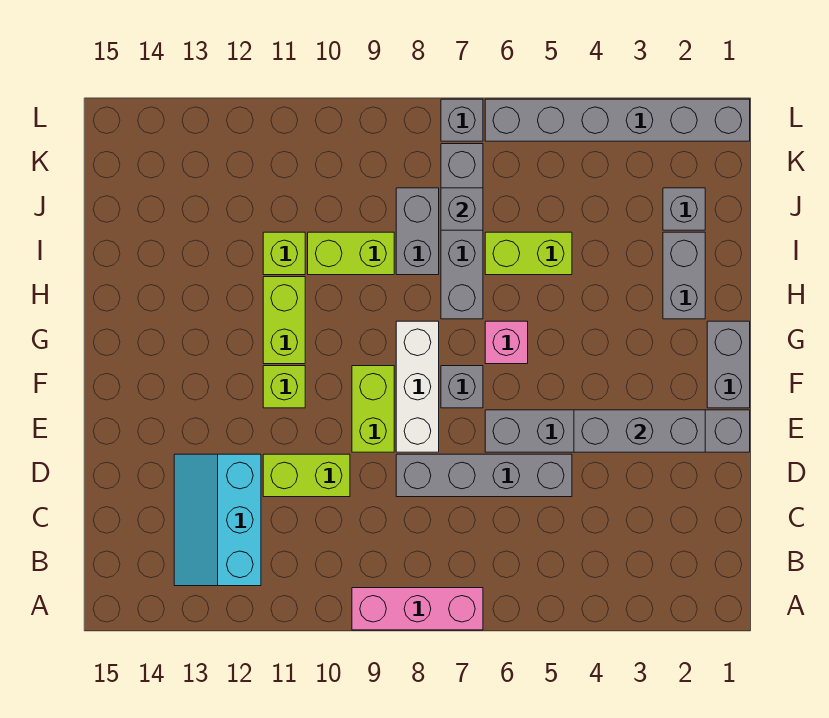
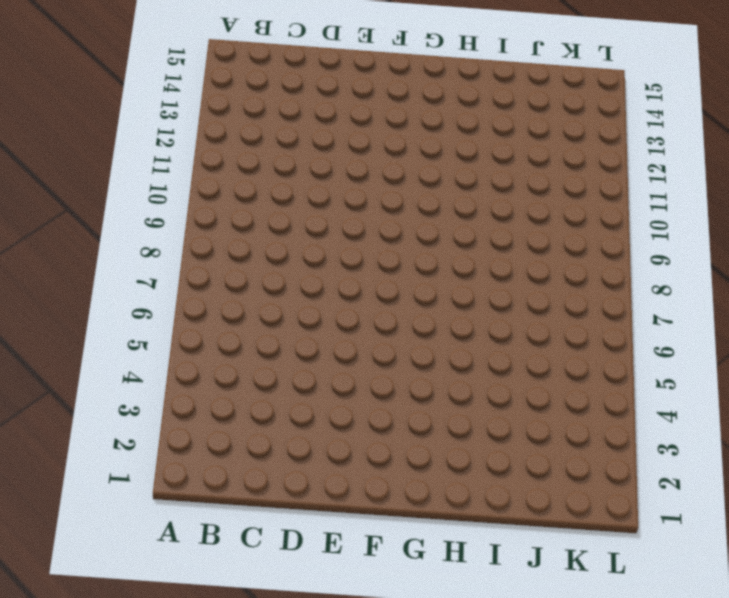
none -> pink brick A7:A9 level 1
none -> cyan slope B12:D13 level 1 top 12
none -> grey brick D5:D8 level 1

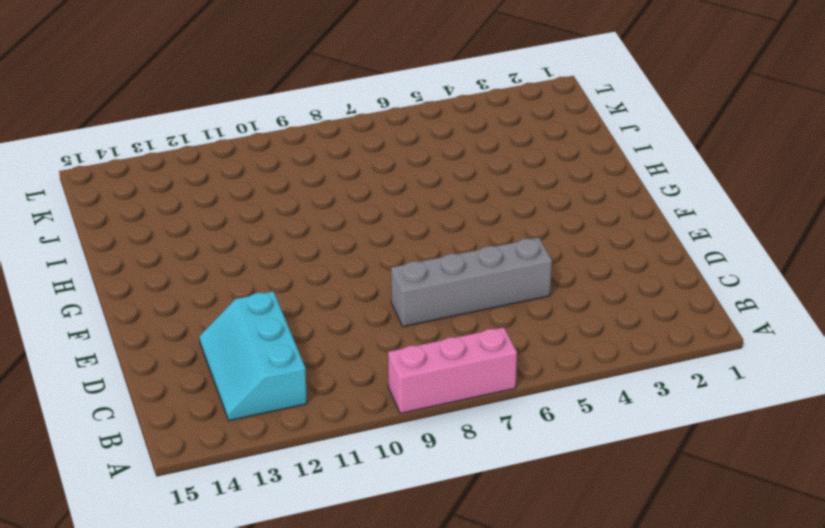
none -> lime brick D10:D11 level 1
none -> grey brick E1:E6 level 1
none -> white brick E8:G8 level 1

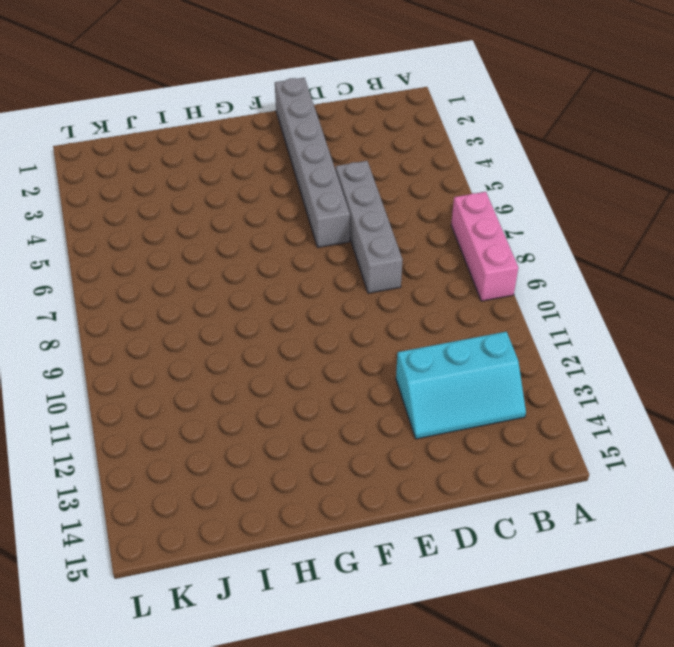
none -> lime brick D10:D11 level 1
none -> white brick E8:G8 level 1
none -> lime brick E9:F9 level 1

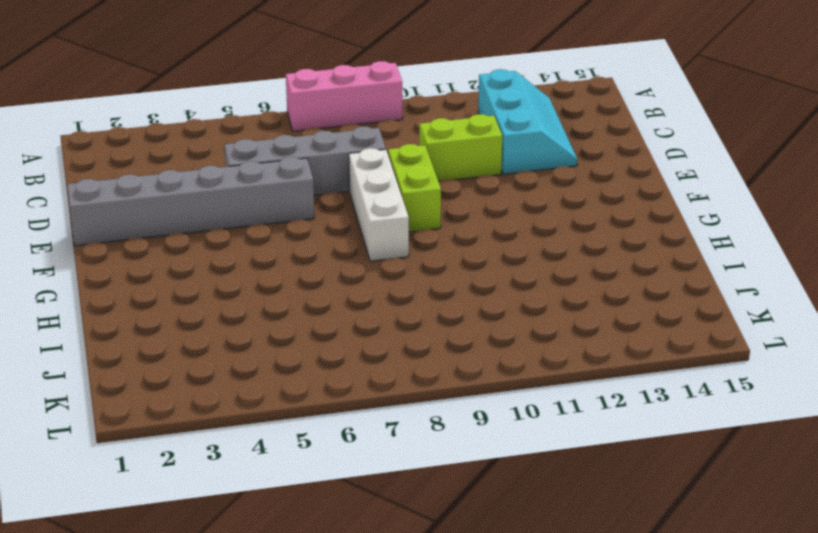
none -> grey brick F1:G1 level 1
none -> grey brick F7 level 1
none -> lime brick F11 level 1

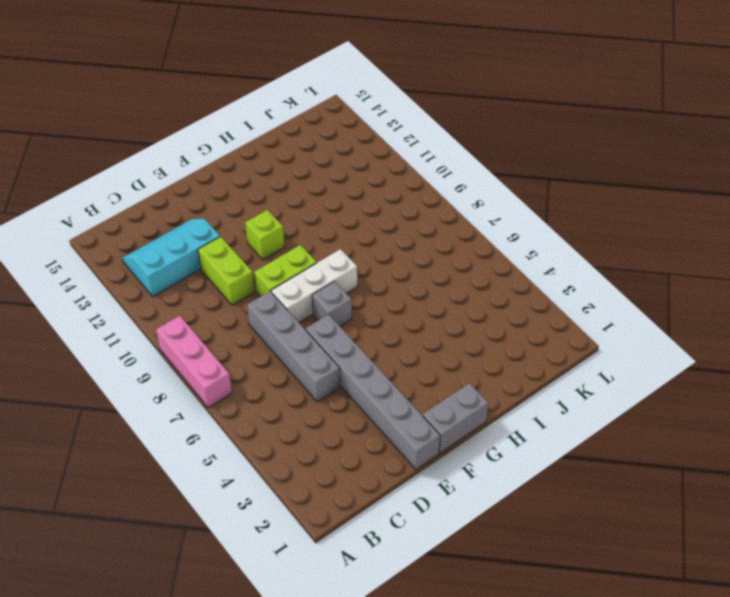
none -> pink brick G6 level 1
none -> lime brick G11:H11 level 1
none -> grey brick H2:I2 level 1

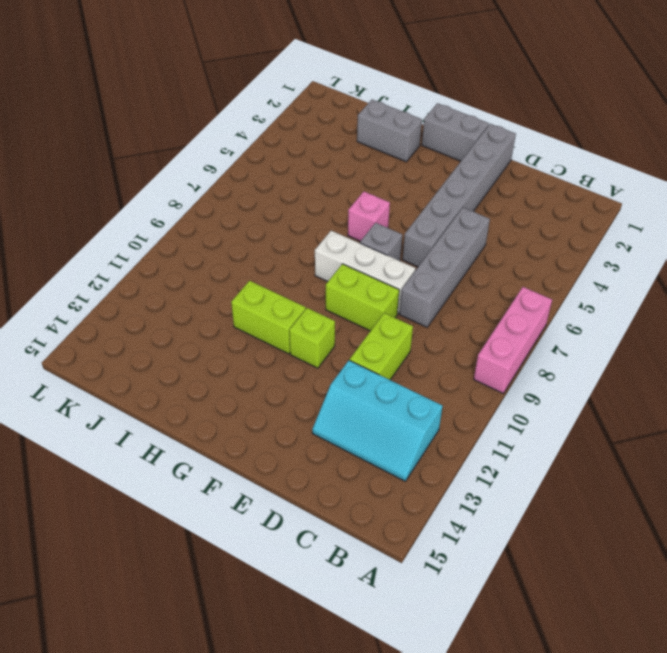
none -> grey brick H7:K7 level 1
none -> lime brick I5:I6 level 1
none -> grey brick I8:J8 level 1

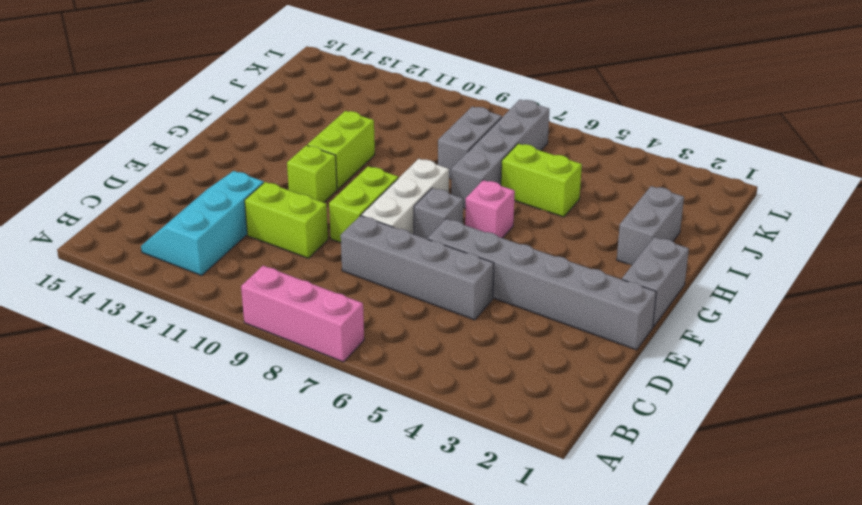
none -> lime brick I9:I10 level 1
none -> lime brick I11 level 1
none -> grey brick J2 level 1

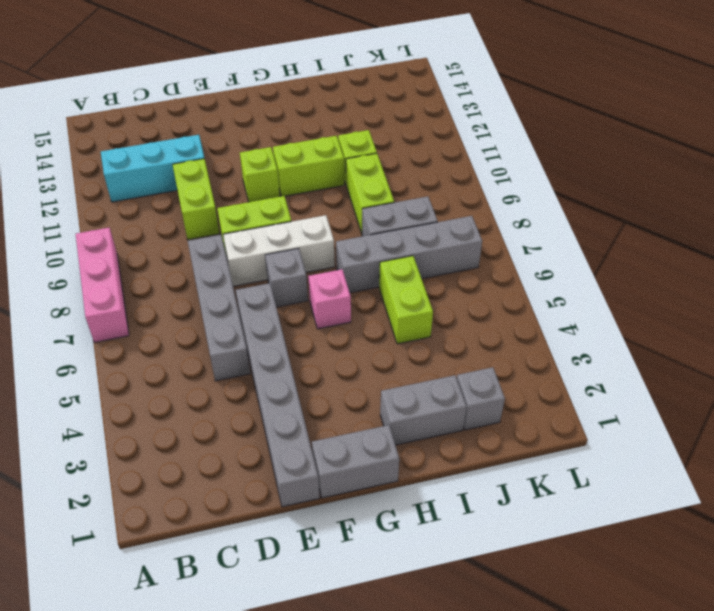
none -> grey brick L1:L6 level 1
none -> grey brick L7 level 1
none -> grey brick E2:E4 level 2

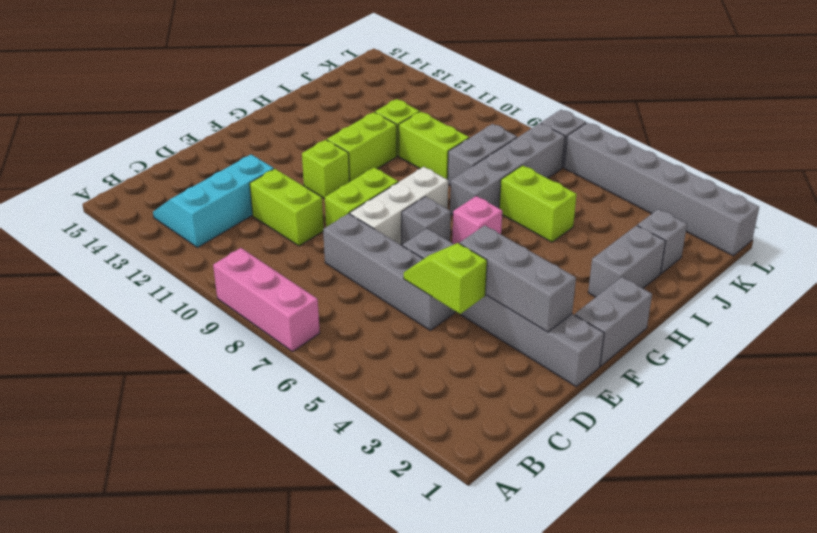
lime slope D4:D5 level 2 top 4 -> none
none -> grey brick J7 level 2

